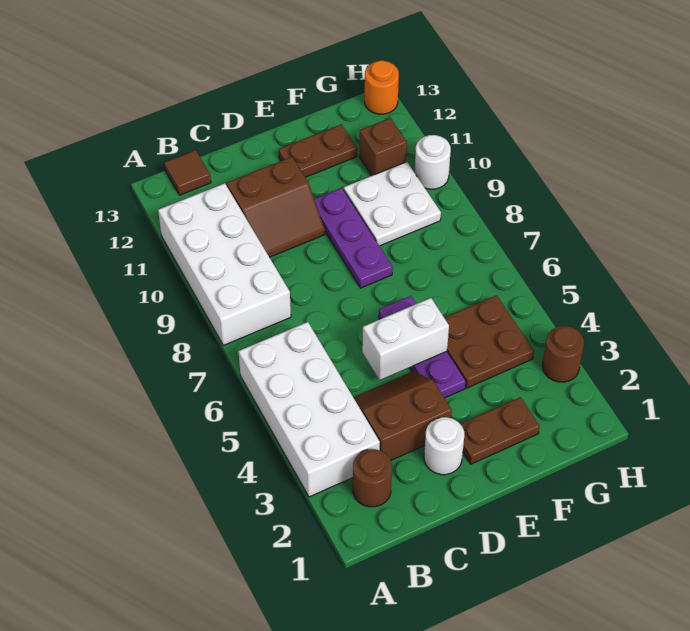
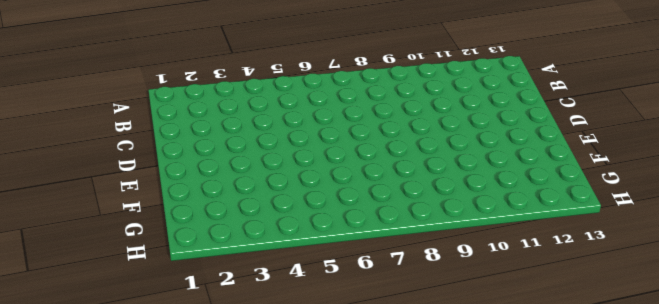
none -> white brick A3:B6 level 1
none -> white brick A8:B11 level 1
none -> brown round brick B2 level 1

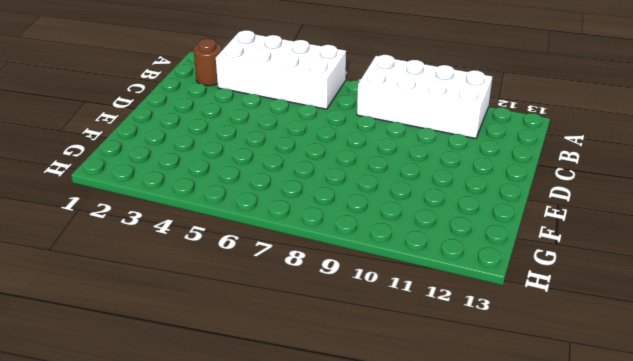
none -> brown tile B13 level 1
none -> brown slope C3:D4 level 1 top 3
none -> brown slope C10:D11 level 1 top 11

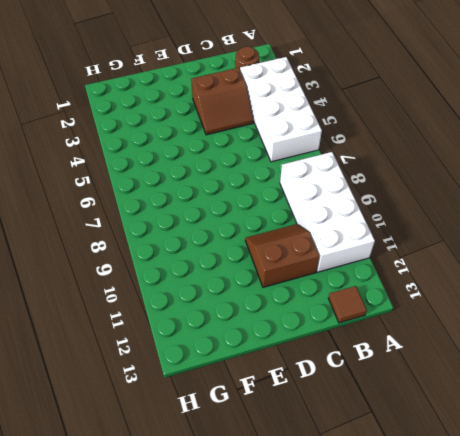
none -> white round brick D2 level 1
none -> brown plate E2:F2 level 1
none -> purple plate E4:E6 level 1

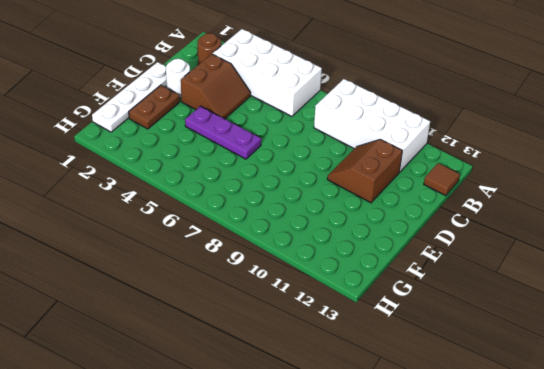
white plate D1:G1 level 1 -> none
none -> purple plate E8:E10 level 1
none -> brown plate E12:F12 level 1
none -> brown plate F4:G5 level 1

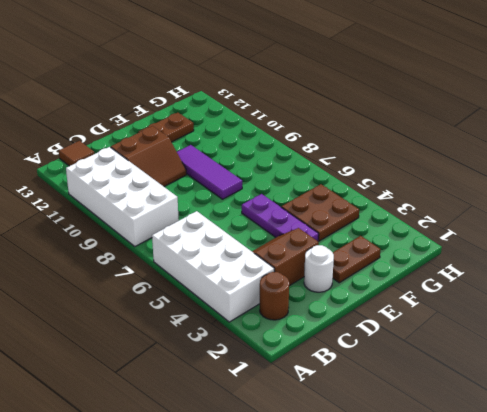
purple tile E8:E10 level 1 -> purple plate E8:E10 level 1
none -> white plate F9:G10 level 1
none -> brown brick G11 level 1
none -> brown round brick H3 level 1

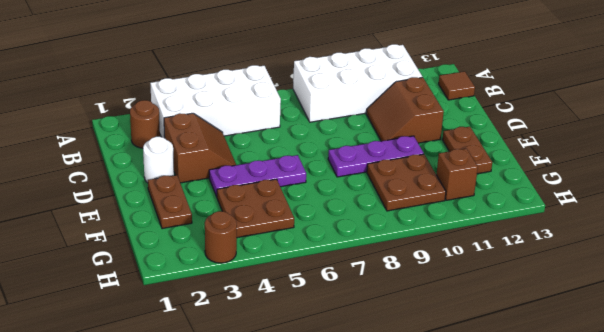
brown plate F9:G10 level 1 -> white plate F9:G10 level 1
none -> white round brick H10 level 1
none -> orange round brick H13 level 1
none -> white brick D5:E5 level 2

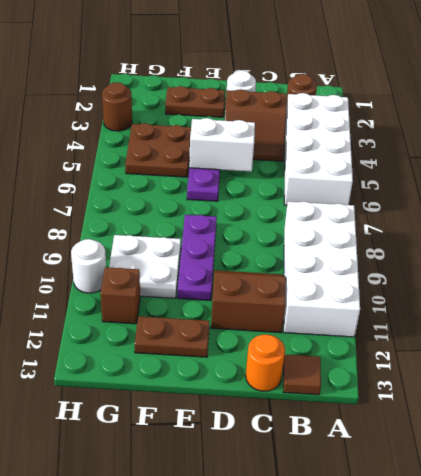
orange round brick C13 level 1 -> orange round brick H13 level 1

